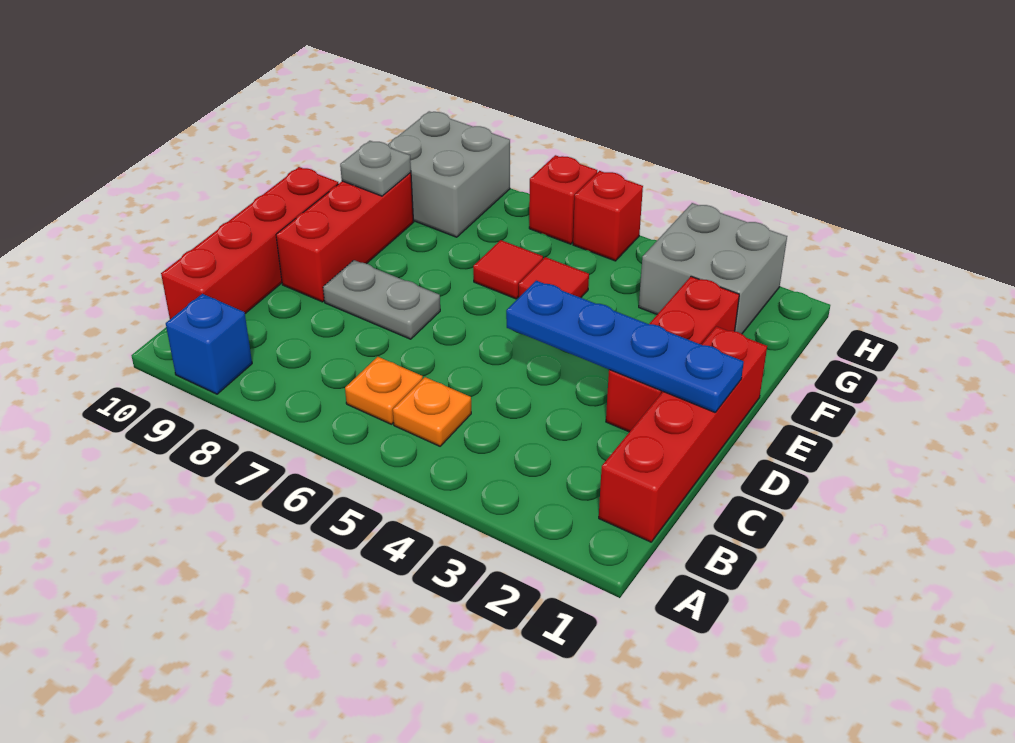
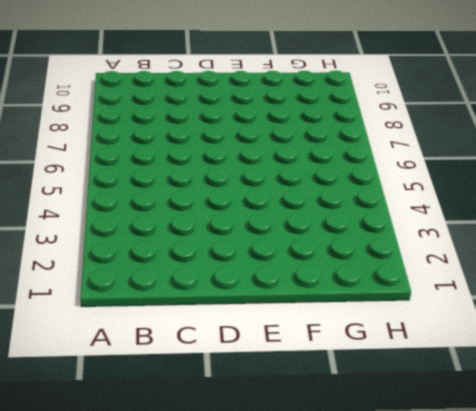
none -> blue brick A9 level 1
none -> red brick B1:E1 level 1
none -> orange plate B5 level 1

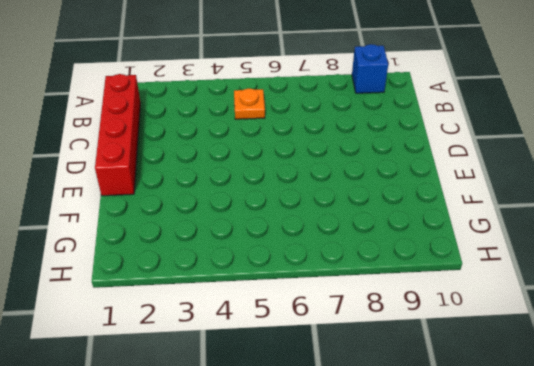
none -> orange plate B6 level 1
none -> red brick B10:E10 level 1
none -> red brick D2:F2 level 1

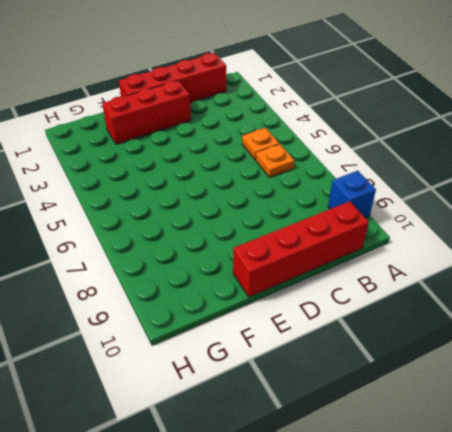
none -> grey plate D7:D8 level 1
none -> red brick D9:F9 level 1
none -> red tile F5 level 1

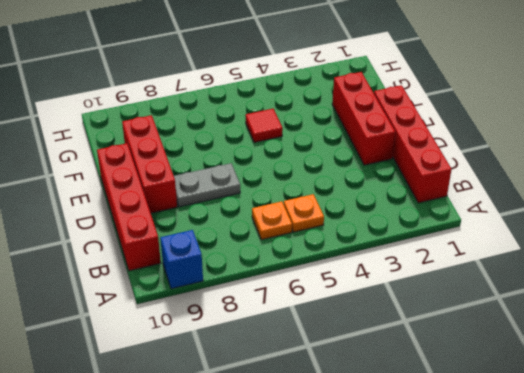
none -> red tile F6 level 1
none -> grey brick G2:H3 level 1
none -> grey brick G8:H9 level 1

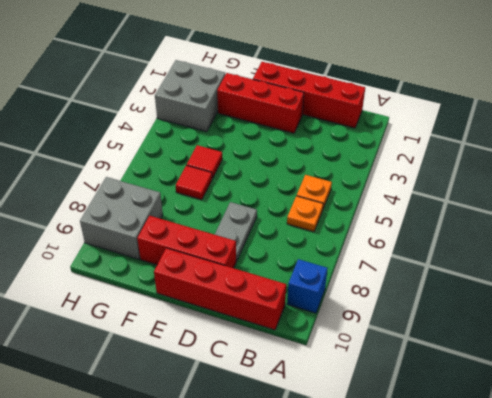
none -> red brick H5 level 1
none -> red brick H6 level 1
none -> blue plate D1:D4 level 2

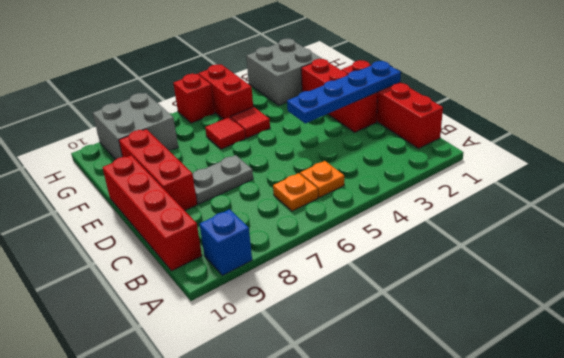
red brick G5:H5 level 1 -> red brick H5 level 1
none -> grey plate F9 level 2

